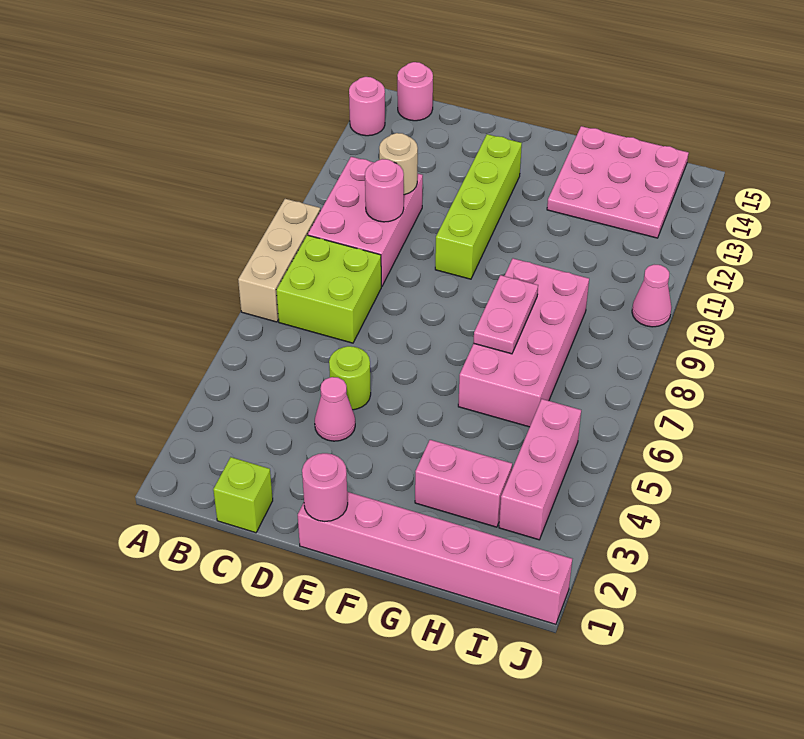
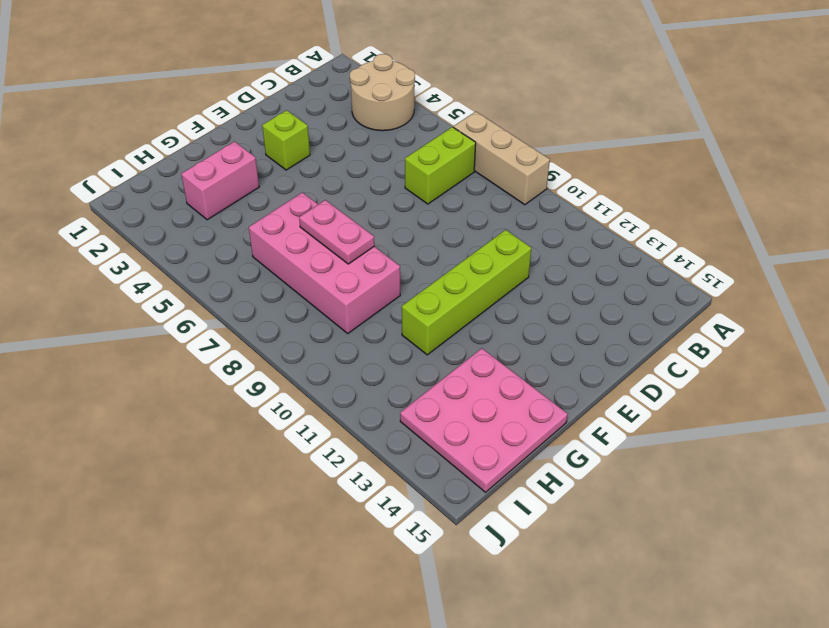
tan round brick A3:B4 level 1 -> none
lime brick B7:C7 level 1 -> lime brick B7:C8 level 1
lime brick D11:G11 level 1 -> lime brick E10:E13 level 1
lime brick E3 level 1 -> lime brick C1 level 1
none -> pink round brick A14 level 1
none -> pink brick B9:C11 level 1
none -> pink round brick B15 level 1

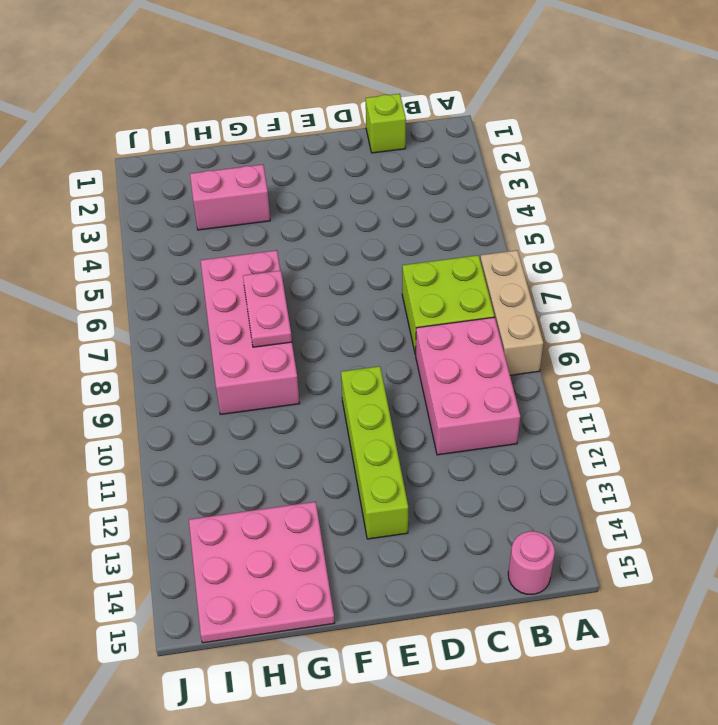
none -> pink round brick A14 level 1
none -> pink cone D4 level 1
none -> lime round brick D5 level 1

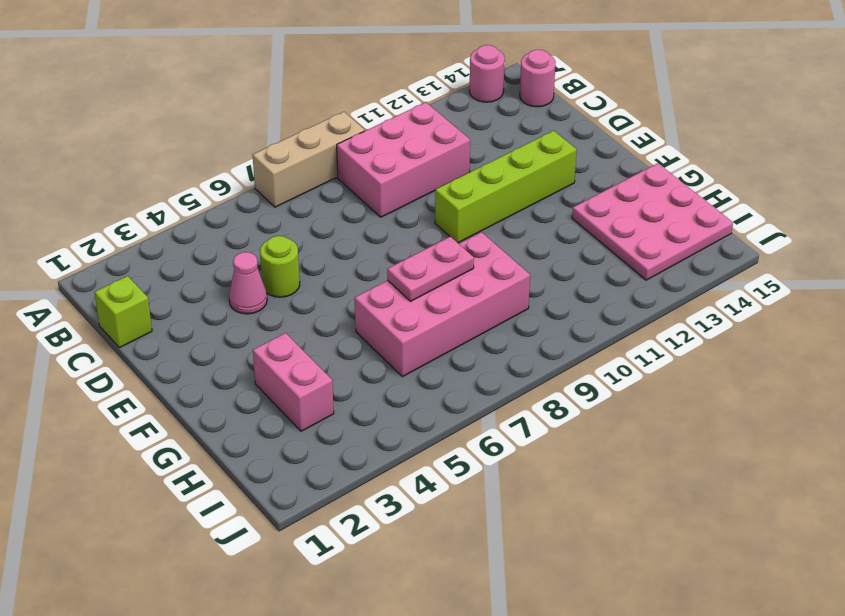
none -> lime brick B7:C8 level 1
none -> pink brick E1:J1 level 1
none -> pink brick I3:I5 level 1

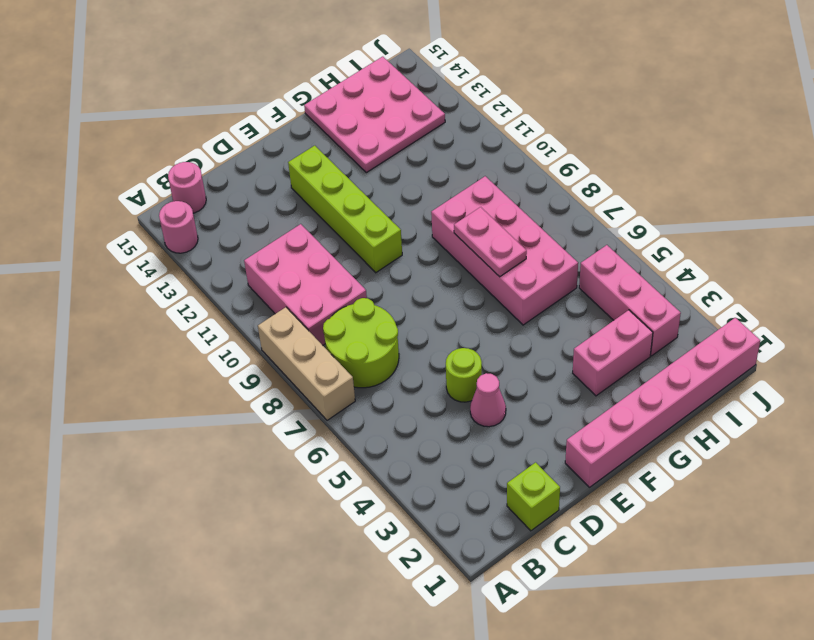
lime round brick B7:C8 level 1 -> lime brick B7:C8 level 1
none -> pink cone J10 level 1
none -> pink round brick C10 level 2
none -> tan round brick C11 level 2

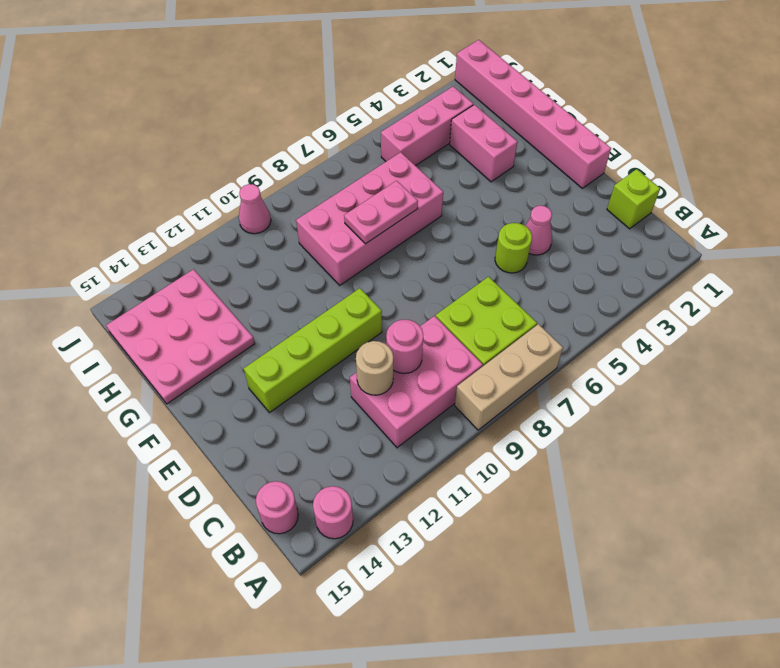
none -> pink round brick E1 level 2

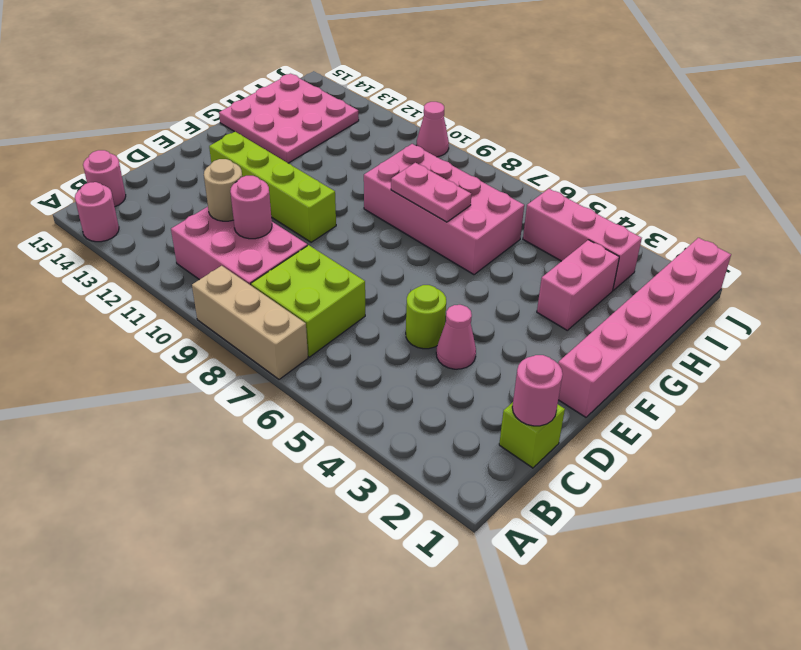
pink round brick C1 level 2 -> pink round brick E1 level 2

